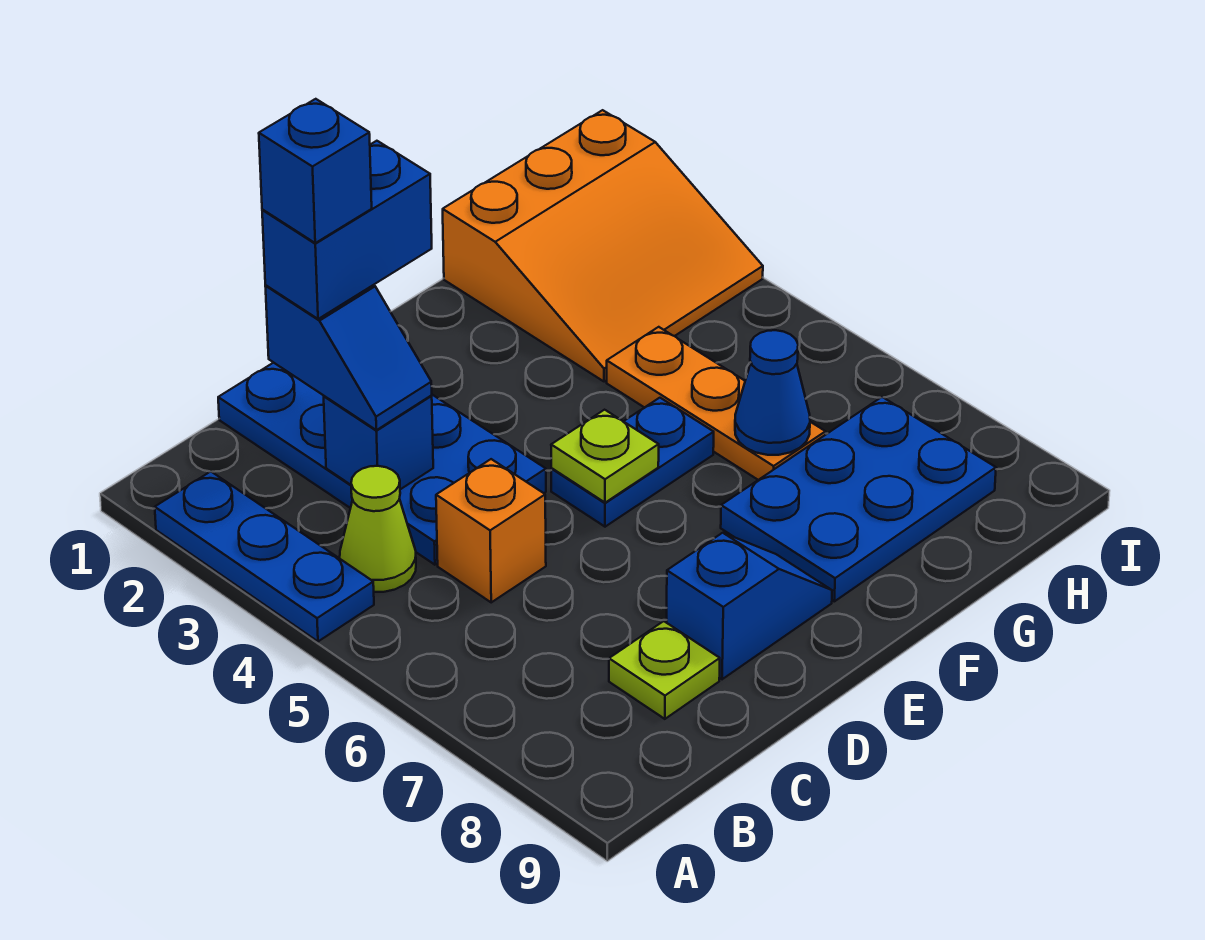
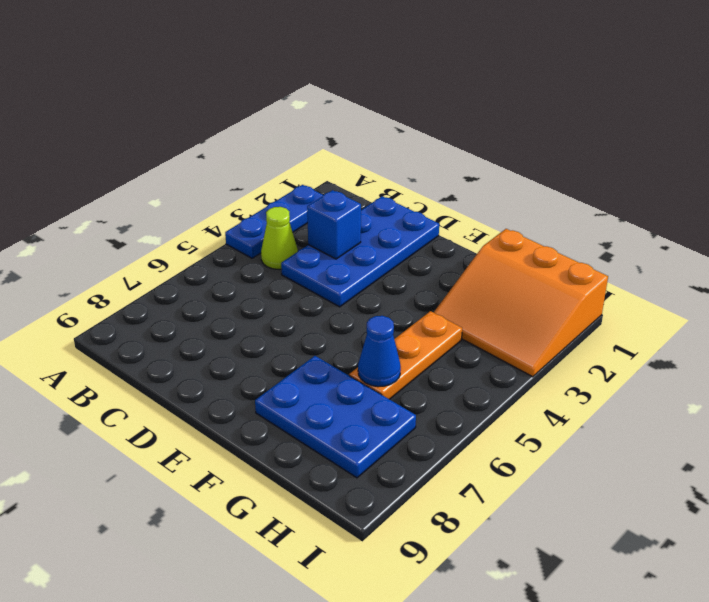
none -> orange brick C5 level 1
none -> lime plate C8 level 1
none -> blue slope D8:E8 level 1 top D

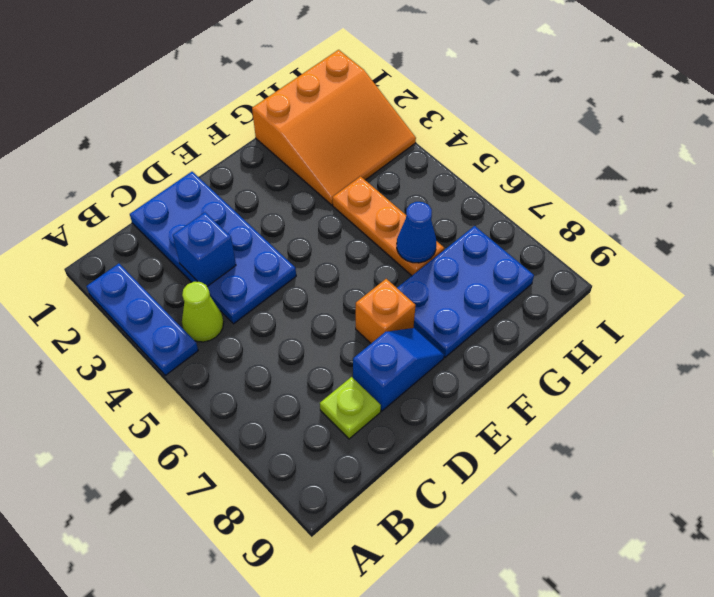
orange brick E7 level 1 -> orange brick C5 level 1
none -> blue plate E5:F5 level 1
none -> lime plate E5 level 2
none -> blue slope C2:C3 level 3 top 2

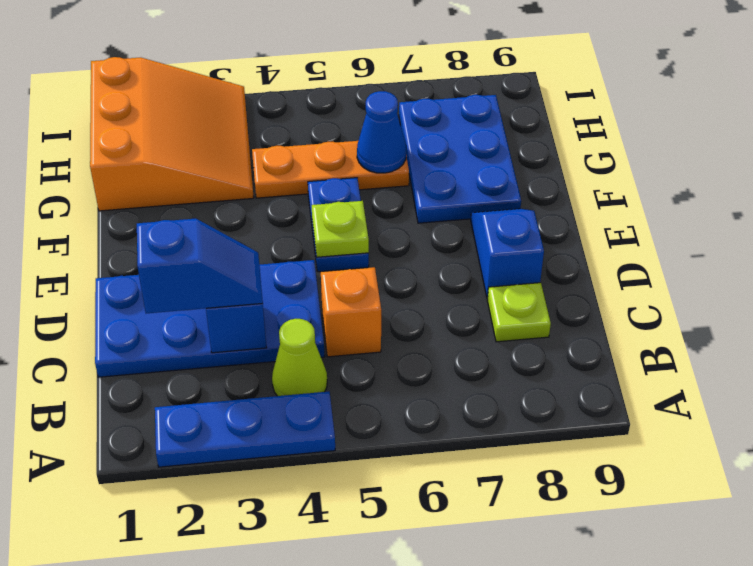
none -> blue brick C2:D2 level 4
none -> blue brick C2 level 5

